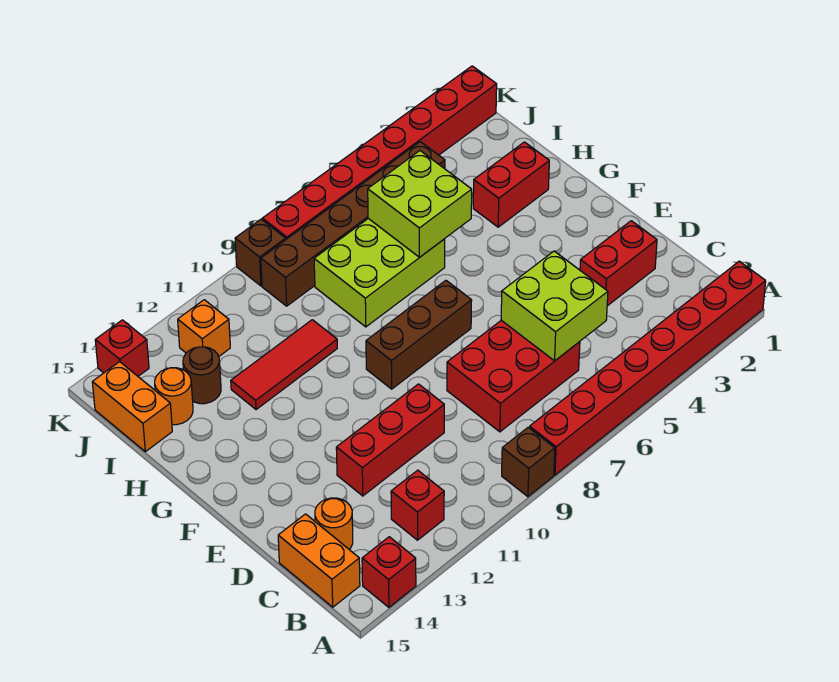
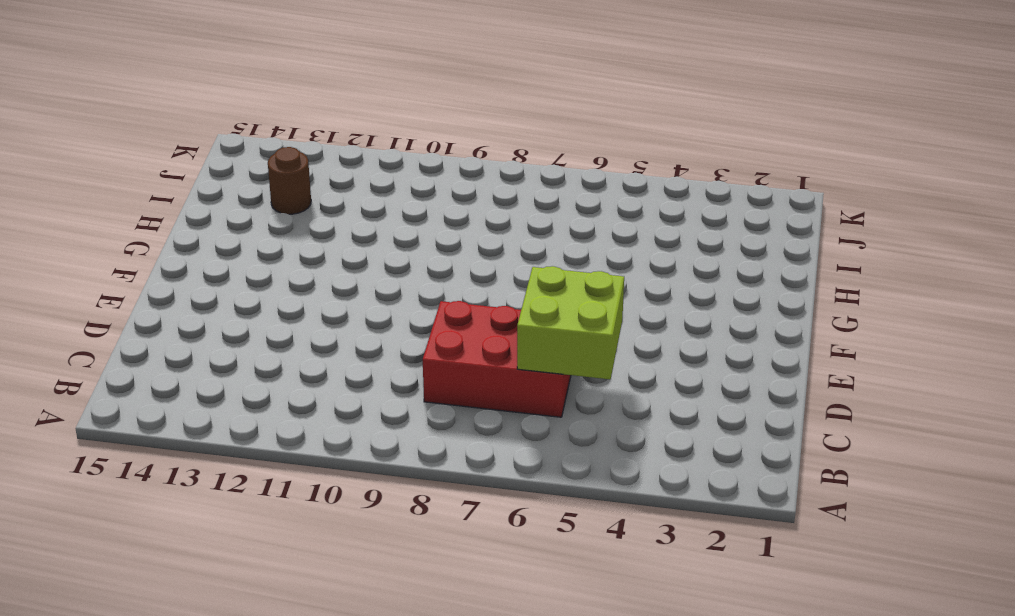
none -> red brick A1:A8 level 1
none -> brown brick A9 level 1
none -> red brick A14 level 1

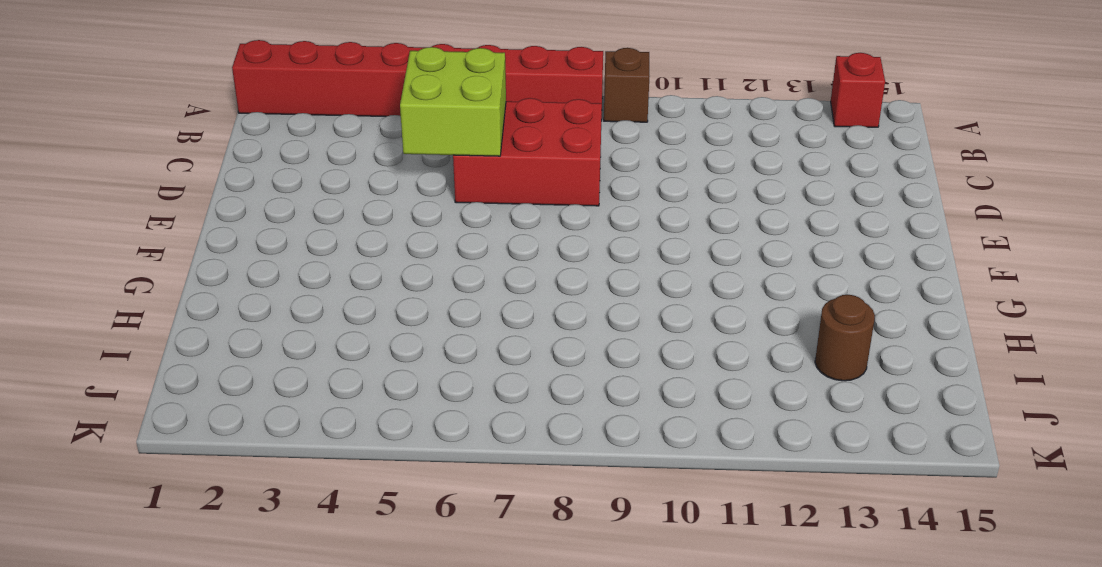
none -> red brick B12 level 1
none -> orange brick B15:C15 level 1
none -> orange round brick C14 level 1

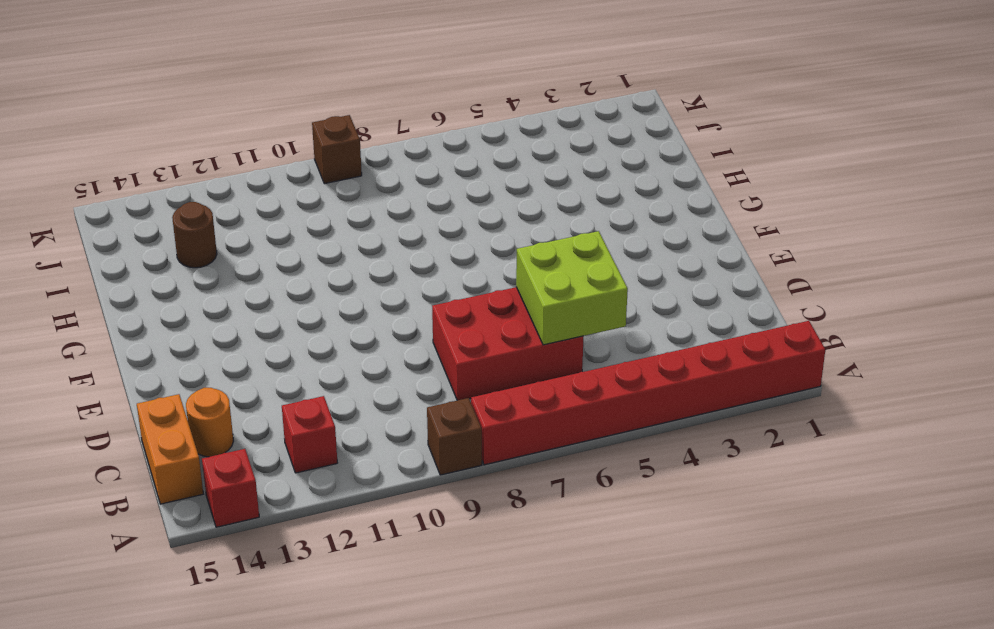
none -> red brick D2:D3 level 1
none -> red brick D10:D12 level 1
none -> brown brick F7:F9 level 1

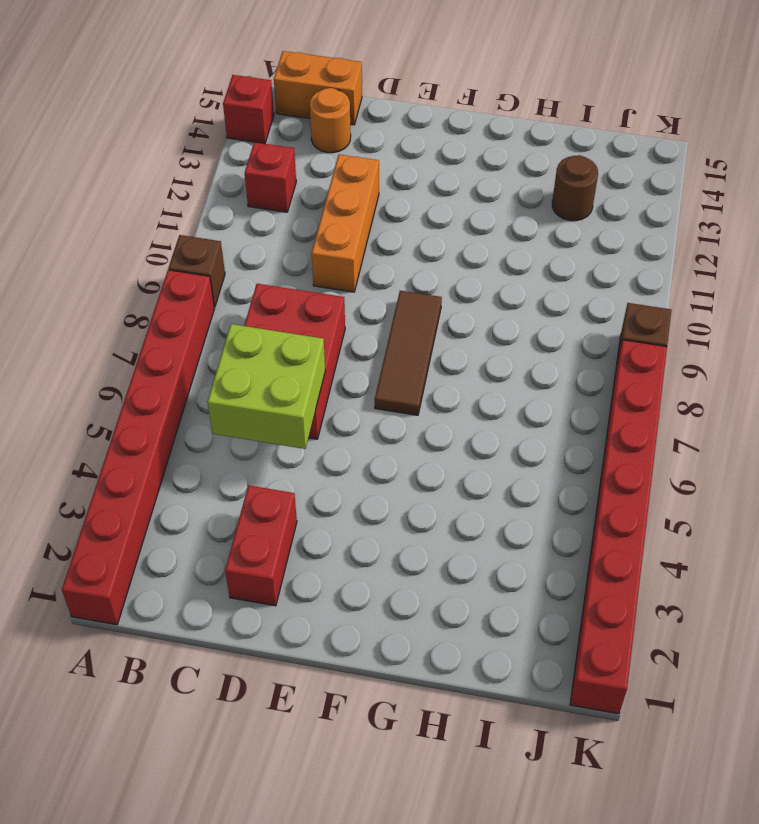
orange brick D10:D12 level 1 -> red brick D10:D12 level 1
brown tile F7:F9 level 1 -> brown brick F7:F9 level 1
none -> red brick H2:H3 level 1
none -> lime brick H6:I8 level 1
none -> red tile H10:H12 level 1

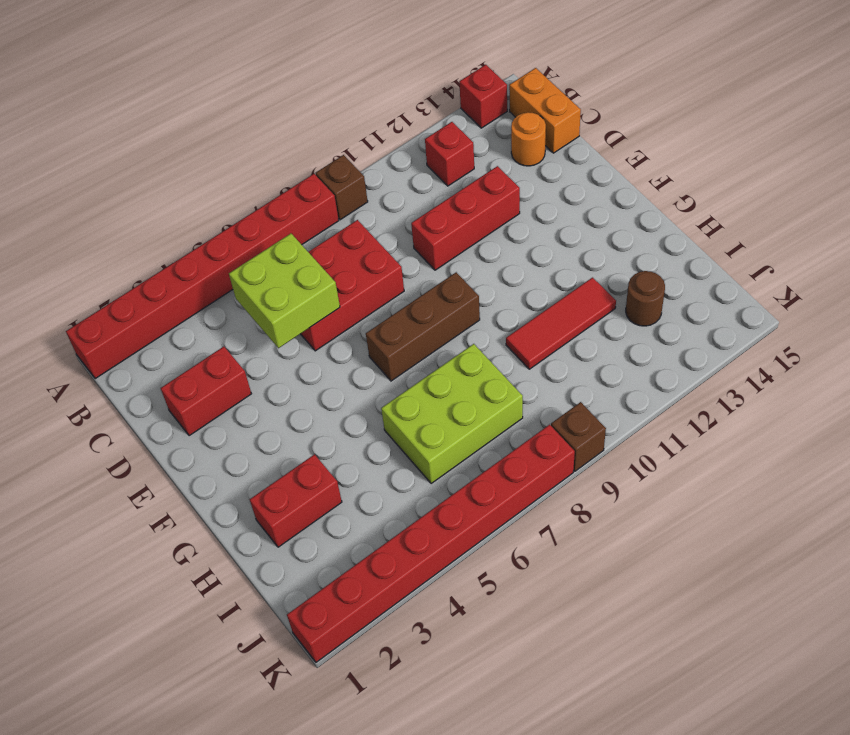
none -> orange round brick I14 level 1
none -> orange brick I15:J15 level 1
none -> brown brick J4:J9 level 1

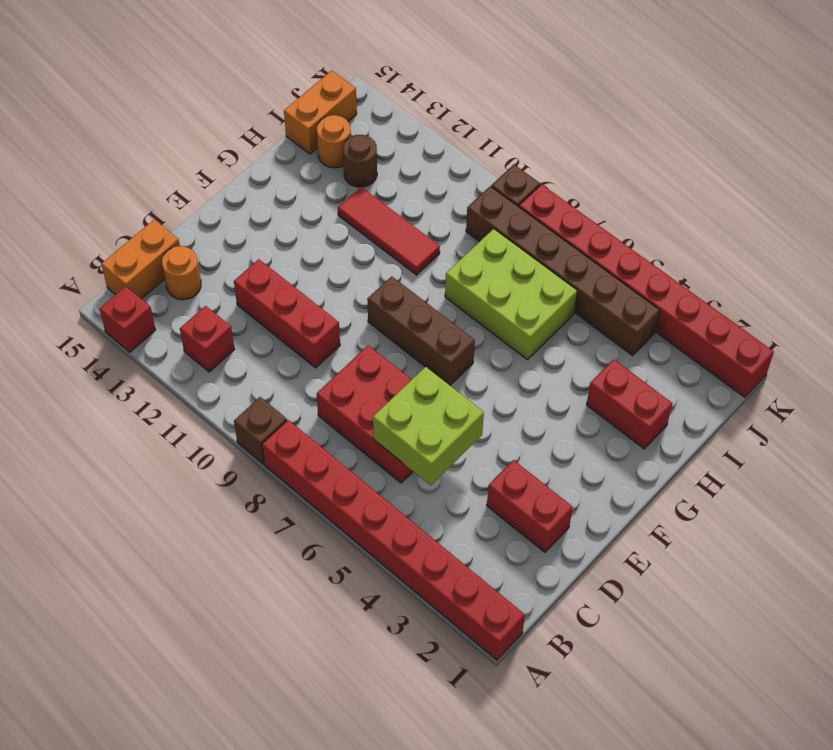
none -> orange brick J12 level 1
none -> red brick K14 level 1
none -> lime brick H5:I6 level 2

